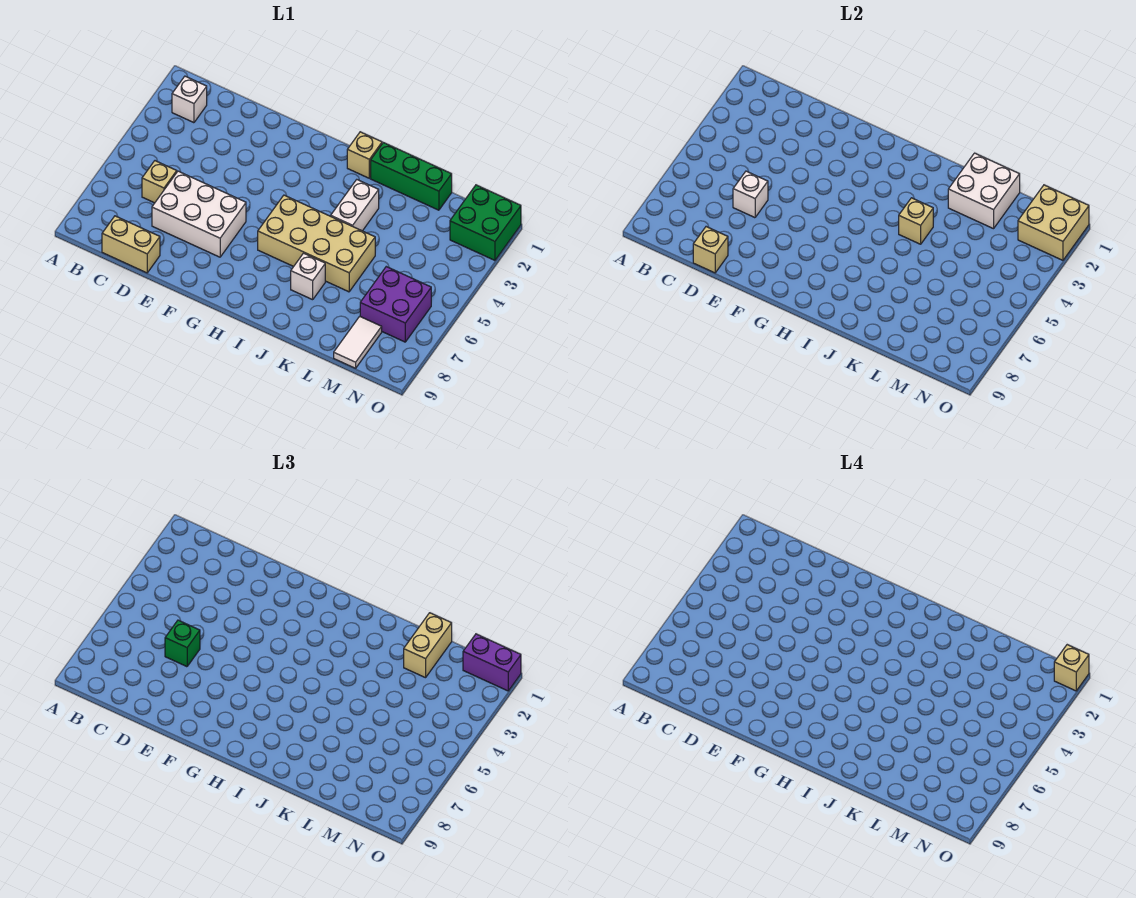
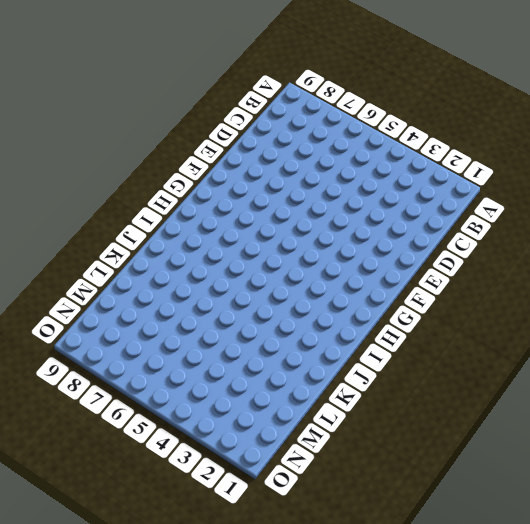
none -> white brick B2 level 1
none -> tan brick C6 level 1
none -> tan brick C9:D9 level 1

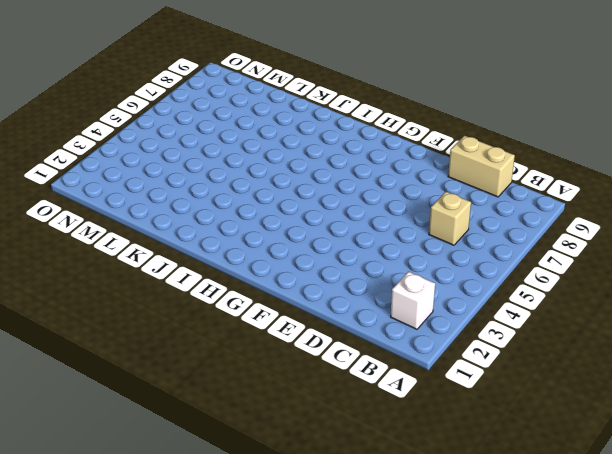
none -> white brick D6:F7 level 1
none -> tan brick H5:K6 level 1
none -> tan brick I1 level 1

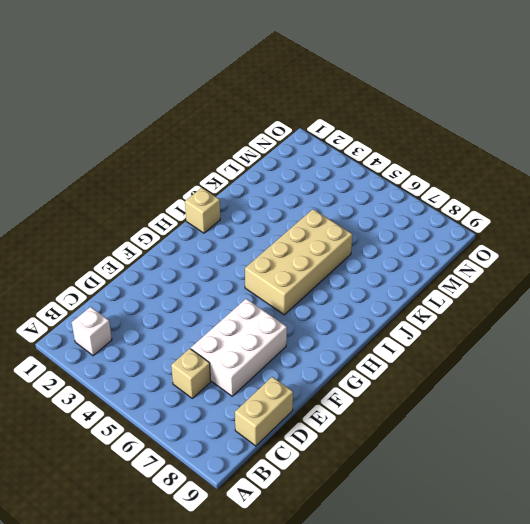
none -> green brick J1:L1 level 1
none -> white brick J3:J4 level 1
none -> white brick J7 level 1

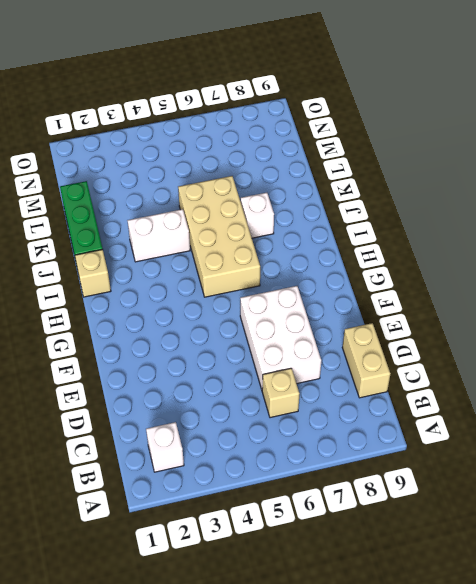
none -> purple brick M6:N7 level 1
none -> white tile M8:M9 level 1
none -> green brick N1:O2 level 1

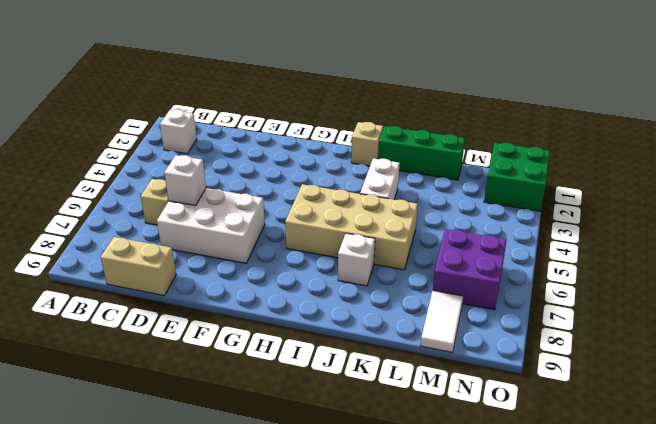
none -> tan brick D9 level 2
none -> tan brick J4 level 2
none -> white brick K1:L2 level 2

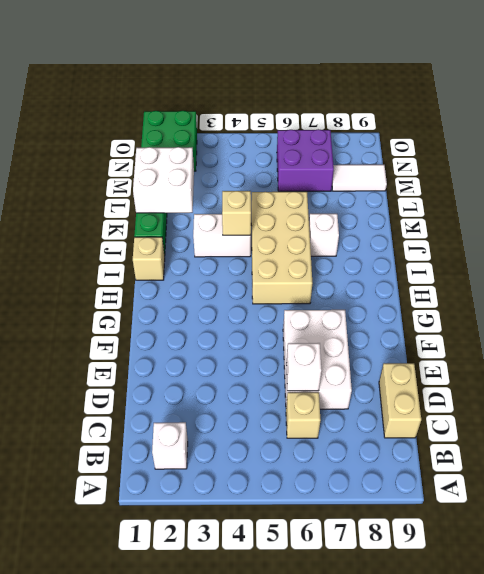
none -> tan brick D9 level 2
none -> tan brick N1:O2 level 2
none -> green brick D6 level 3

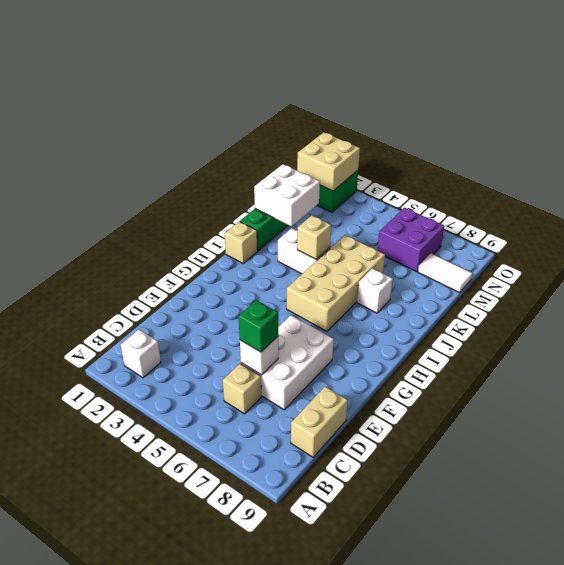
none -> tan brick D9 level 2
none -> tan brick L1:L2 level 3
none -> purple brick N1:O1 level 3

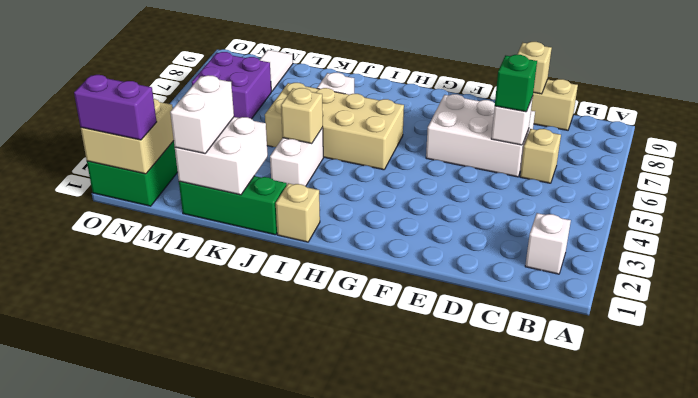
white brick L1:L2 level 3 -> tan brick L1:L2 level 3
none -> tan brick O1 level 4

